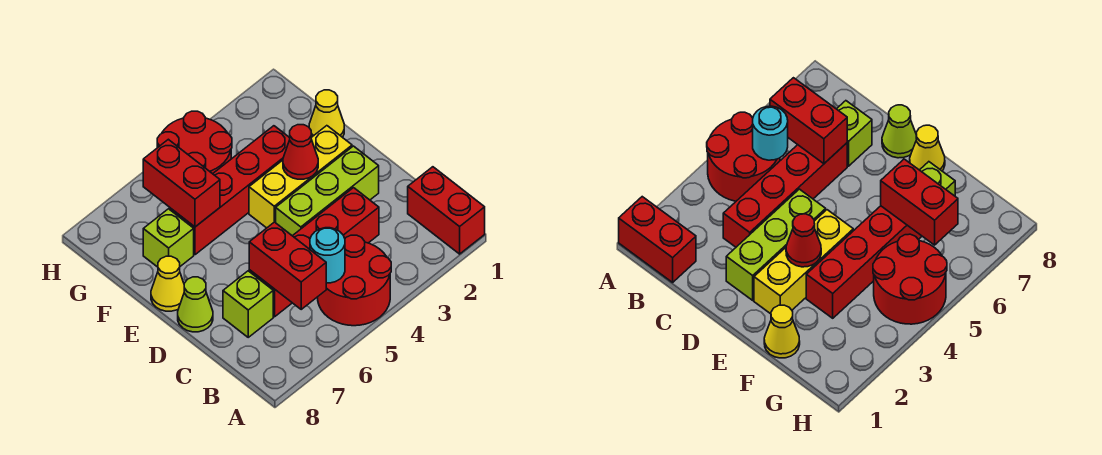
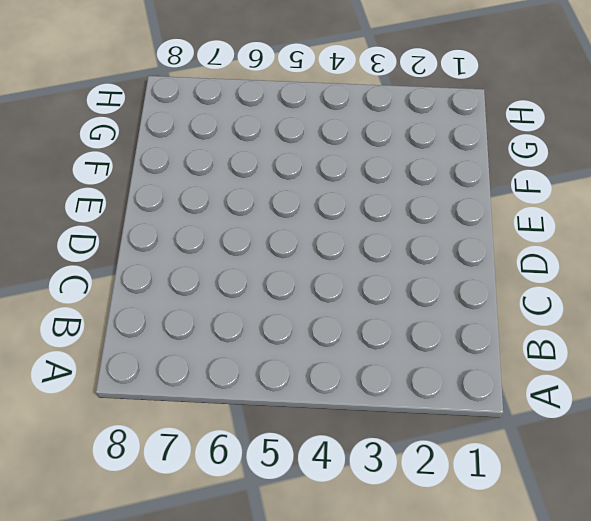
none -> red brick A1:B1 level 1
none -> red round brick A4:B5 level 1
none -> red brick C3:C6 level 1

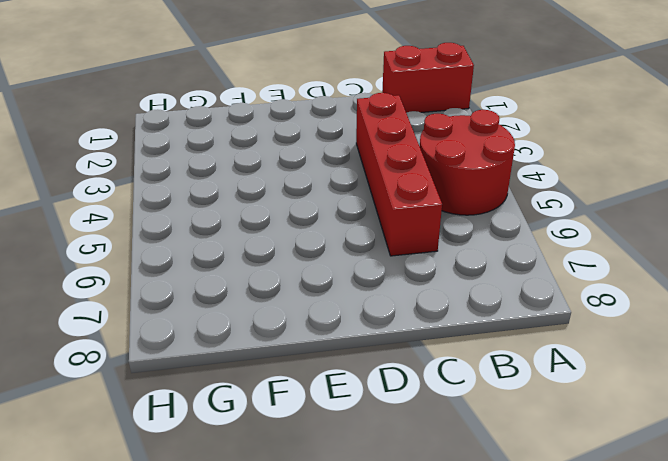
none -> lime brick C7 level 1
none -> lime brick D2:D4 level 1
none -> lime cone D8 level 1

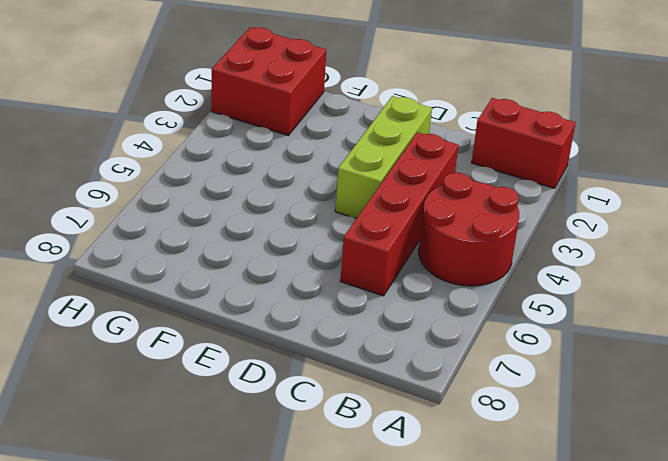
red brick G1:H2 level 1 -> none
none -> lime brick C7 level 1
none -> lime cone D8 level 1
none -> yellow brick E2:E4 level 1

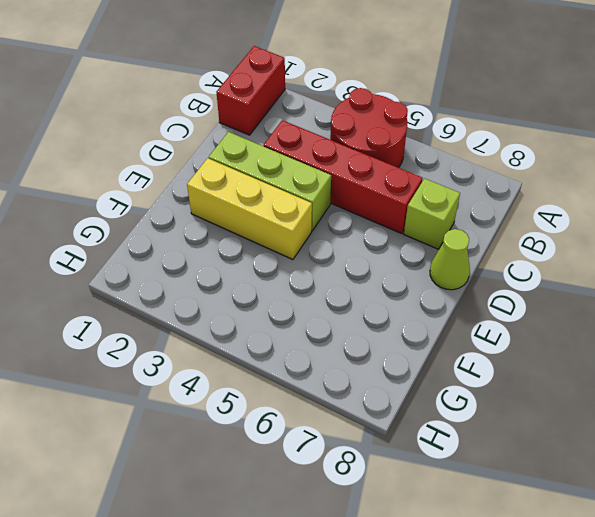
none -> yellow cone E8 level 1
none -> yellow cone F1 level 1
none -> red brick F3:F6 level 1

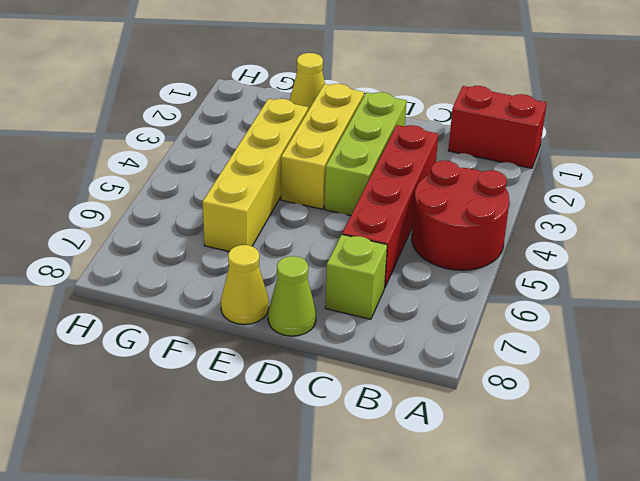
yellow brick F3:F6 level 1 -> red brick F3:F6 level 1
none -> lime brick F7 level 1
none -> red round brick G4:H5 level 1
none -> cyan round brick B5 level 2

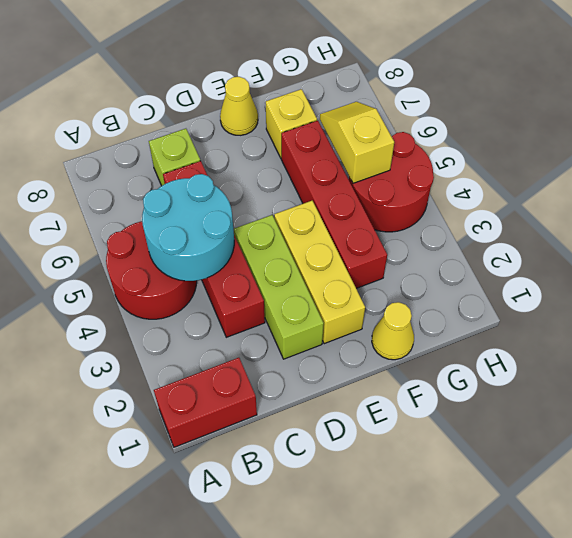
cyan round brick B4:C5 level 2 -> cyan round brick B5 level 2
yellow brick F7 level 1 -> lime brick F7 level 1
yellow slope G5:G6 level 2 top 5 -> red brick F6:G6 level 2
none -> lime cone D8 level 1
none -> red brick B6:C6 level 2
none -> red cone E3 level 2

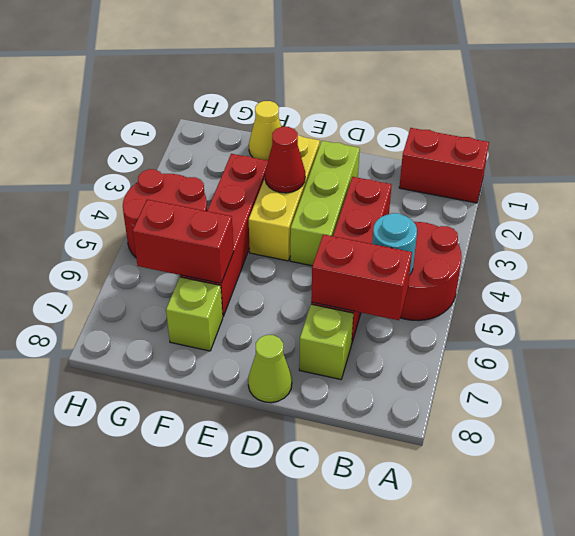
none -> yellow cone E8 level 1

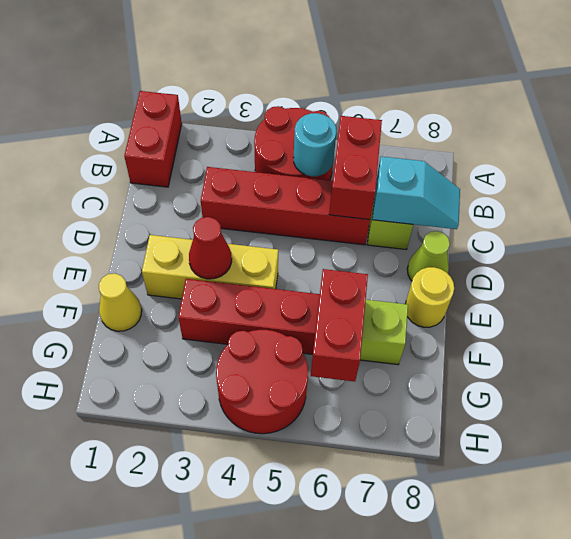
cyan slope C7:C8 level 2 top 7 -> none
yellow round brick E8 level 1 -> yellow cone E8 level 1
none -> lime brick D2:D4 level 1

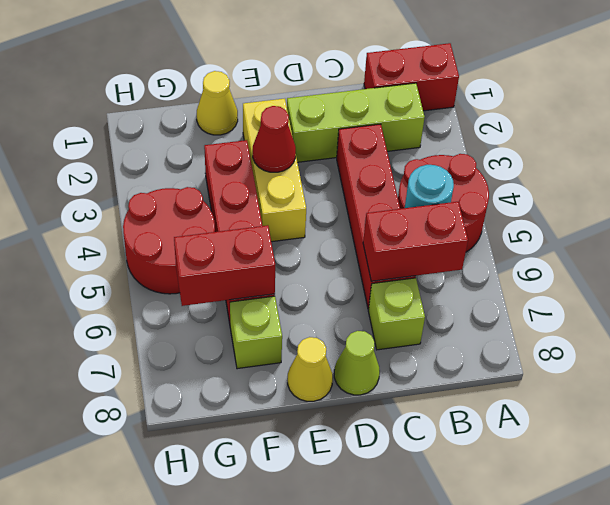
lime brick B2:D2 level 1 -> lime brick D2:D4 level 1

